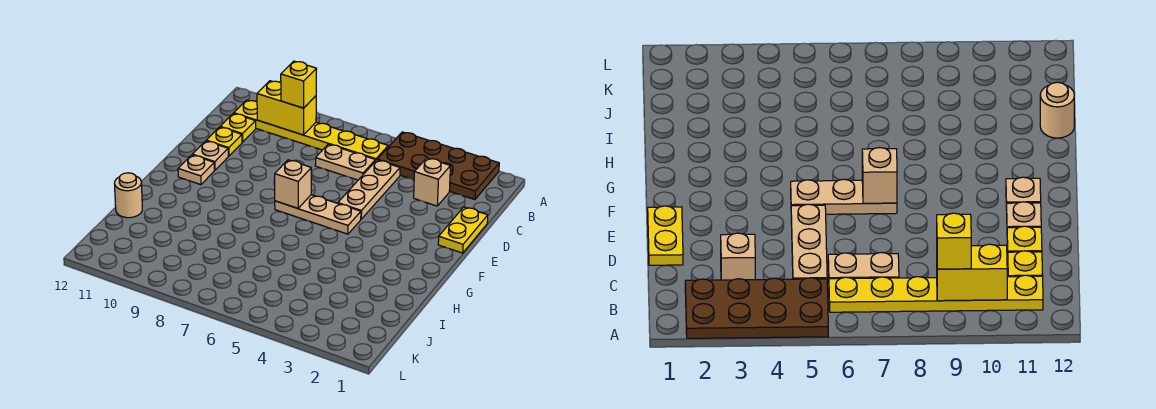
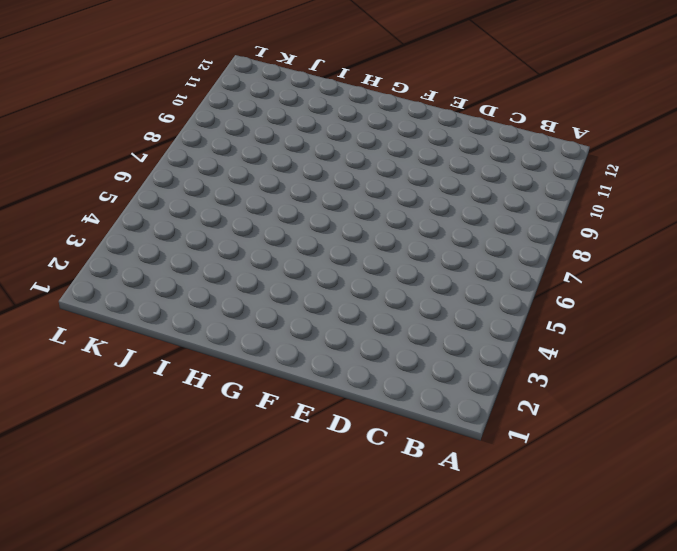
none -> brown plate A2:B5 level 1
none -> yellow plate B6:B11 level 1
none -> tan brick C3 level 1

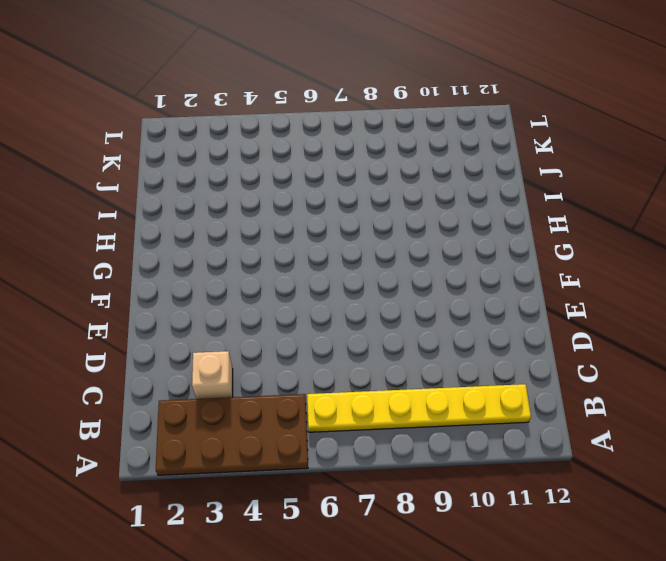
none -> tan plate C5:E5 level 1
none -> tan plate C6:C7 level 1
none -> yellow plate C11 level 1

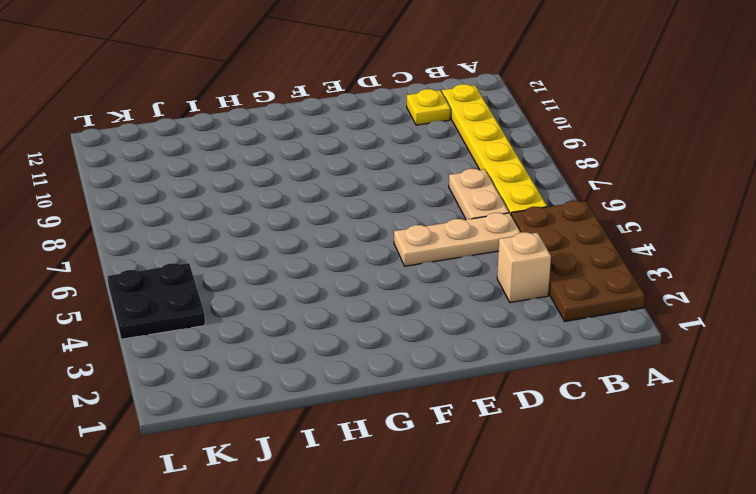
black plate K4:L5 level 1 -> none
none -> yellow plate D1:E1 level 1
none -> yellow plate D11 level 1
none -> tan plate E11 level 1

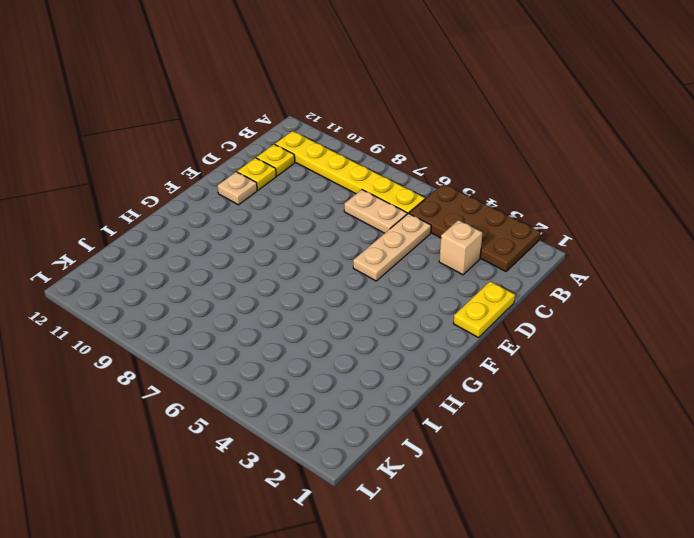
none -> tan plate F5:F7 level 1
none -> tan plate F11 level 1
none -> tan round brick I12 level 1

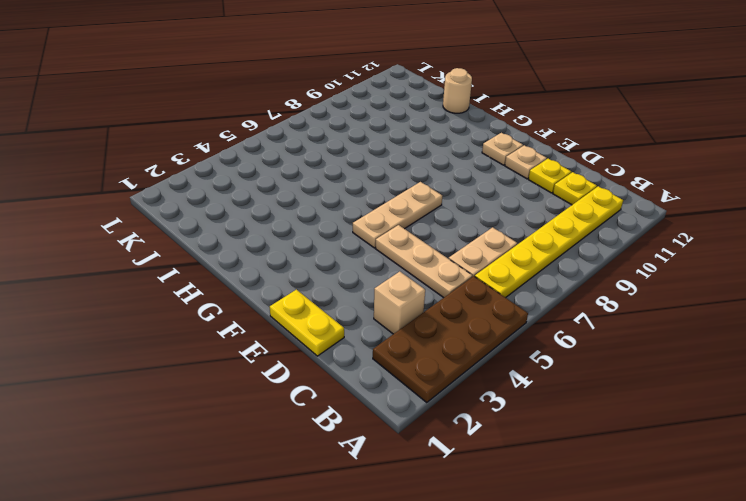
none -> yellow brick B9:B10 level 2
none -> tan brick F7 level 2
none -> yellow brick B9 level 3

